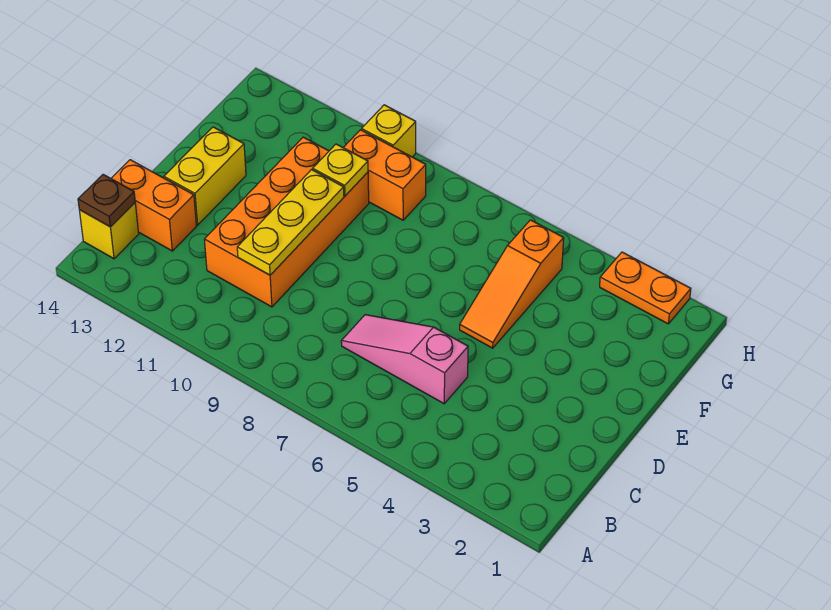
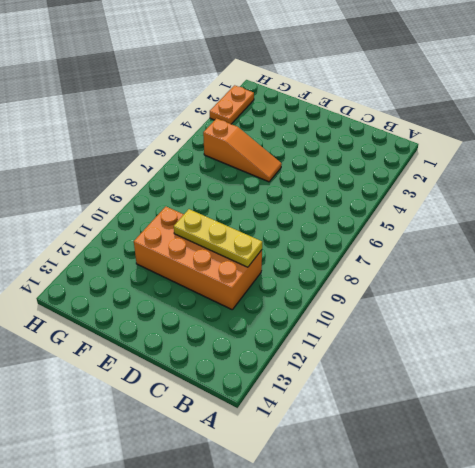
none -> yellow brick B14 level 1
none -> pink slope C5:C7 level 1 top 5
none -> orange brick C13:C14 level 1

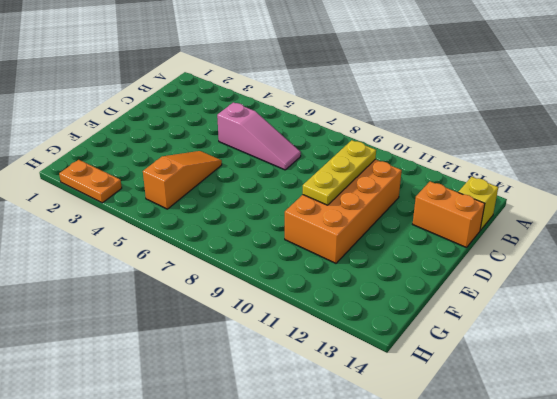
none -> yellow brick D13:E13 level 1
none -> orange brick G9:G10 level 1
none -> yellow brick H10 level 1

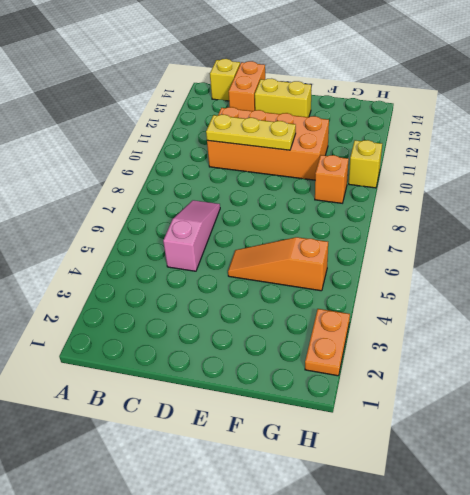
orange brick G9 level 1 -> orange brick G9:G10 level 1
none -> brown plate B14 level 2
none -> yellow plate F10 level 2

